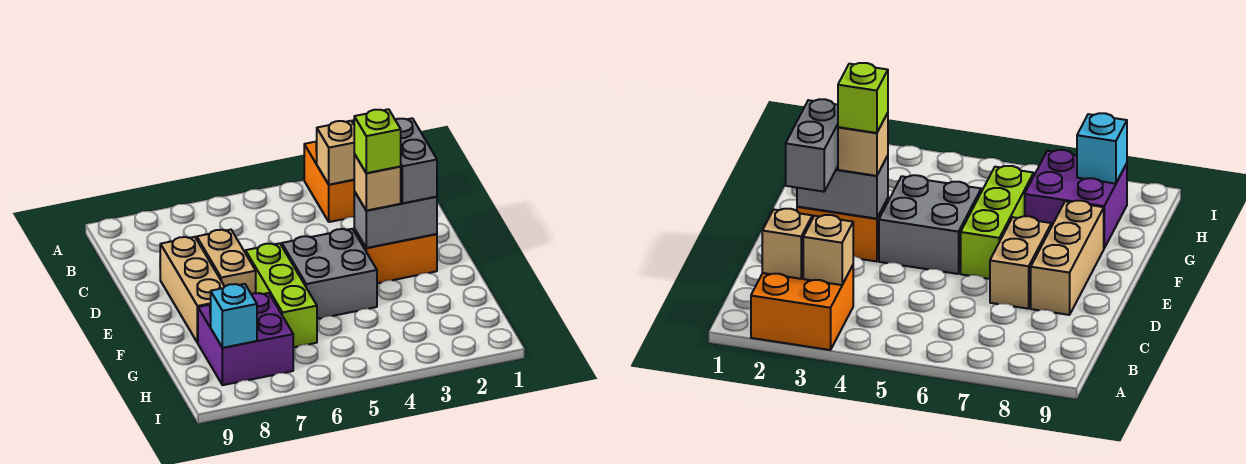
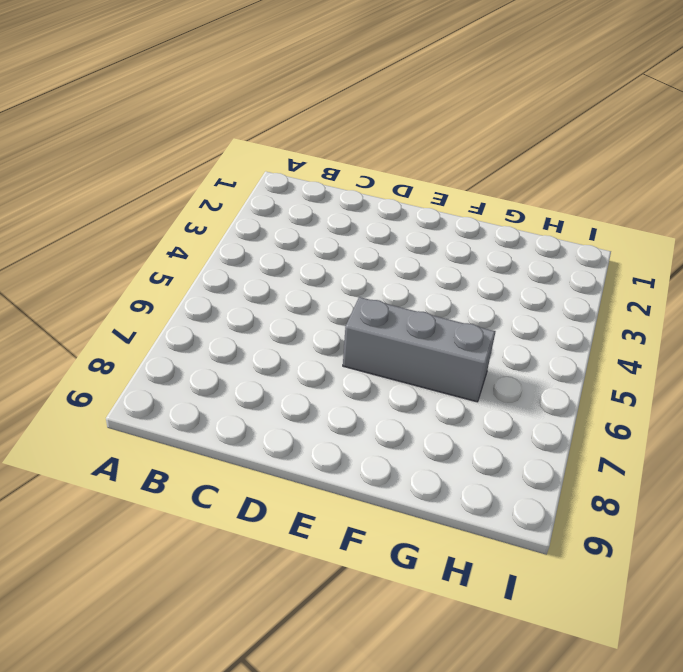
grey brick E6:G6 level 1 -> lime brick E6:G6 level 1
none -> orange brick A2:B3 level 1
none -> tan brick D7:E7 level 1
none -> tan brick D8:F8 level 1

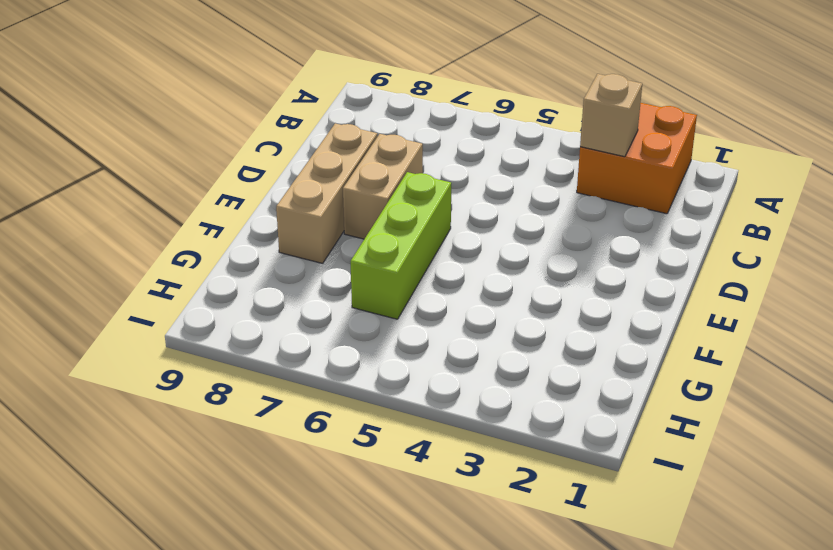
none -> orange brick E2:E3 level 1
none -> grey brick E4:F5 level 1
none -> purple brick G7:H8 level 1

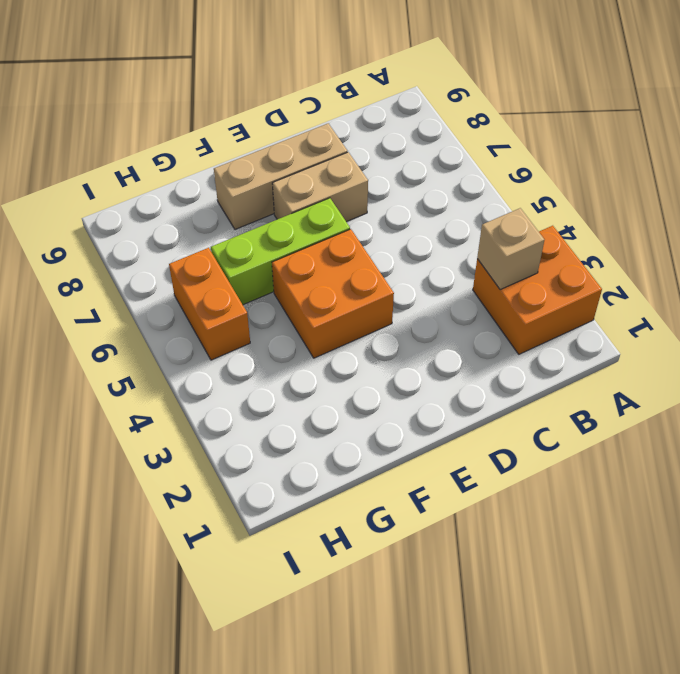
orange brick E4:F5 level 1 -> grey brick E4:F5 level 1
orange brick H5:H6 level 1 -> orange brick E2:E3 level 1
none -> purple brick G7:H8 level 1
none -> tan brick B2 level 2
none -> grey brick E2:E3 level 2

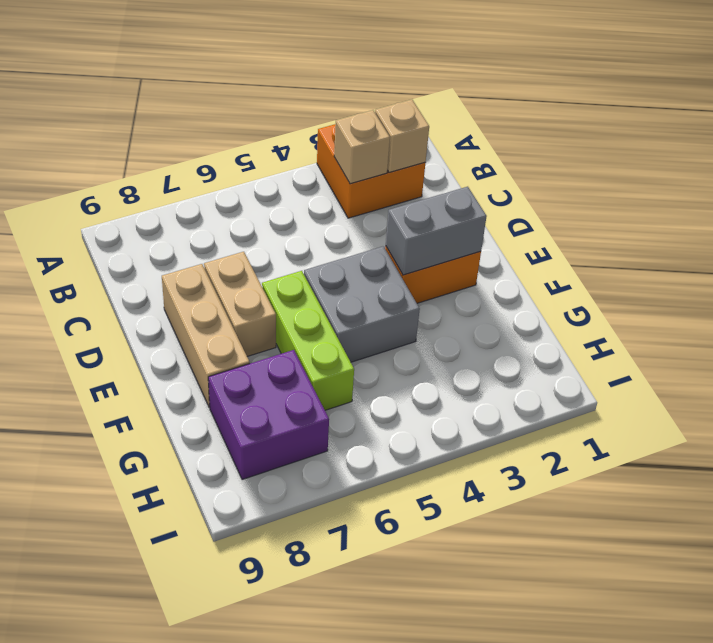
none -> cyan brick H8 level 2
none -> grey brick D2:E2 level 3
none -> tan brick E3 level 3

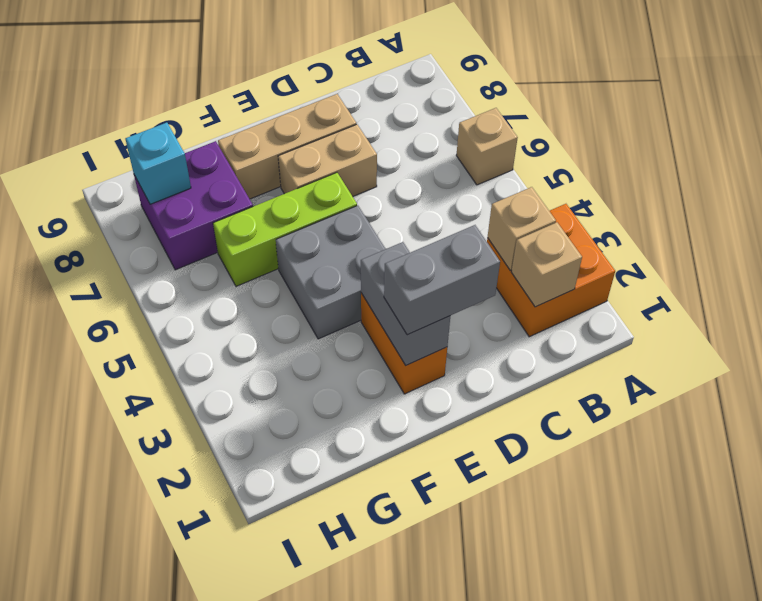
tan brick A6 level 1 -> tan brick E3 level 3
none -> lime brick E3 level 4

